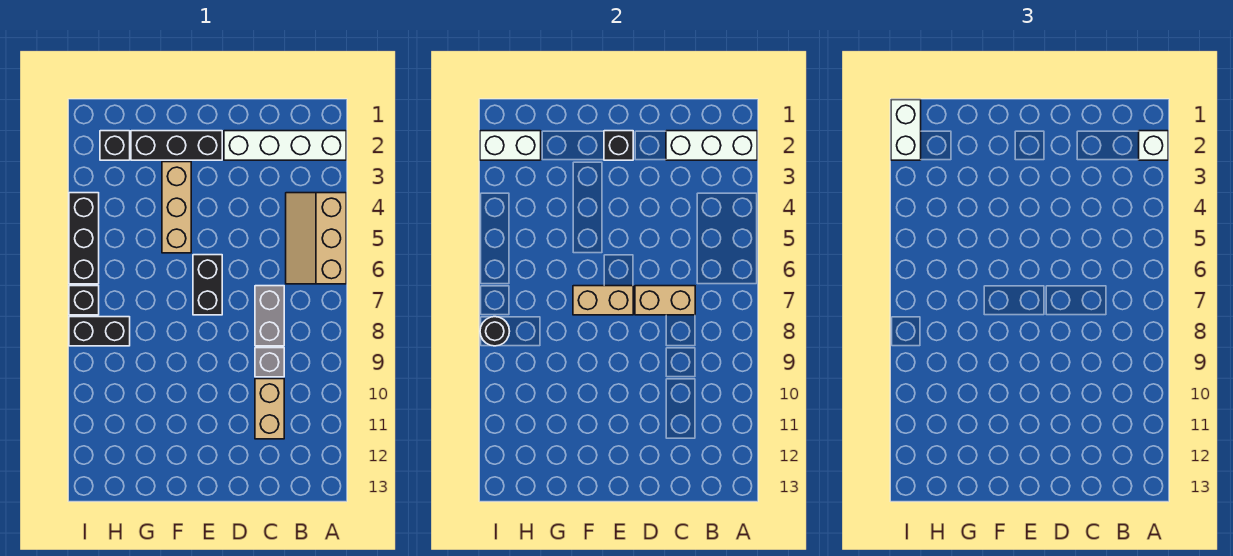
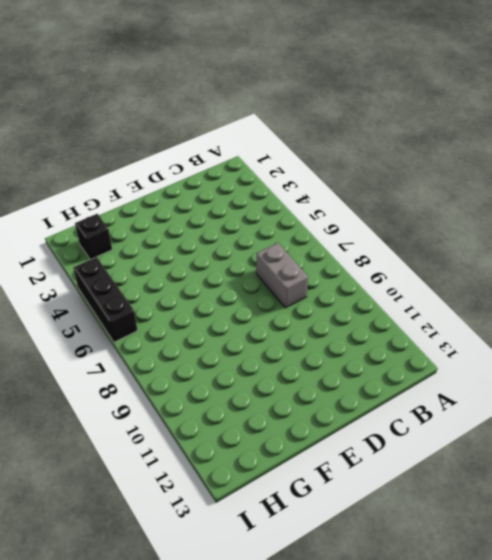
none -> white brick A2:D2 level 1
none -> tan slope A4:B6 level 1 top A
none -> grey brick C9 level 1

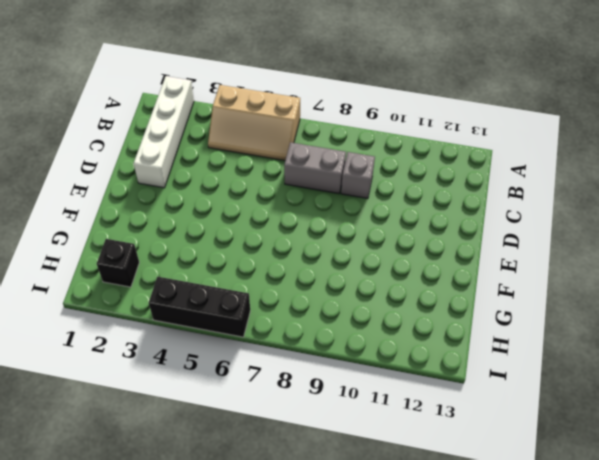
none -> tan brick C10:C11 level 1
none -> black brick E2:G2 level 1
none -> black brick E6:E7 level 1

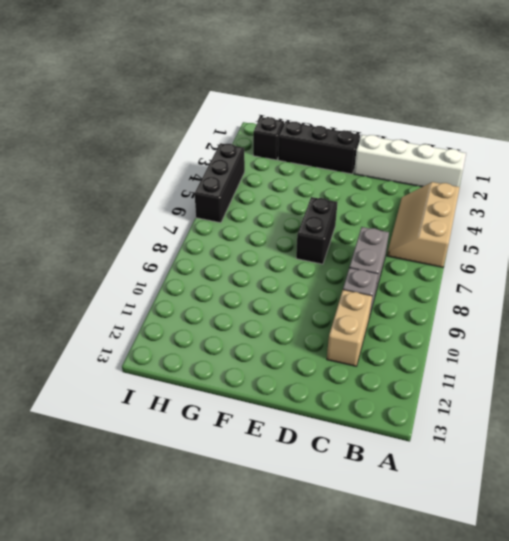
none -> tan brick F3:F5 level 1
none -> black brick H8:I8 level 1
none -> black brick I7 level 1

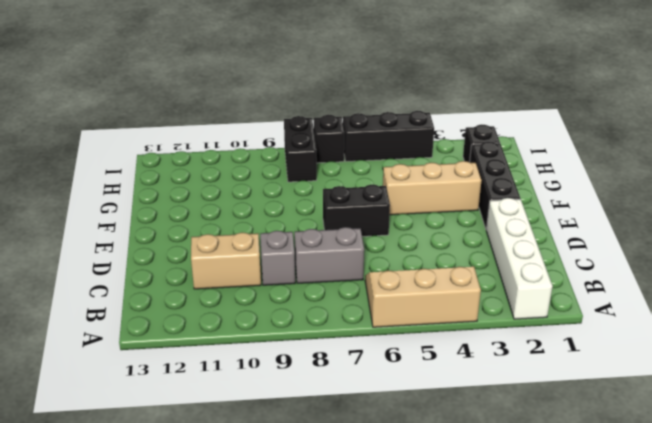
none -> white brick A2:C2 level 2
none -> tan brick C7:D7 level 2
none -> black brick E2 level 2

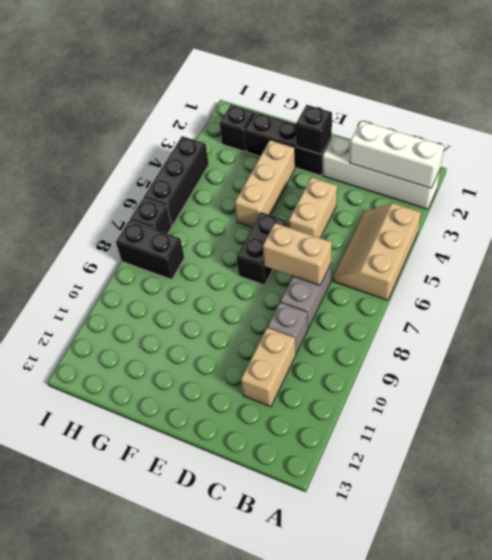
tan brick D4:D5 level 1 -> tan brick E7:F7 level 2
none -> white brick H2:I2 level 2
none -> black round brick I8 level 2
none -> white brick A2 level 3

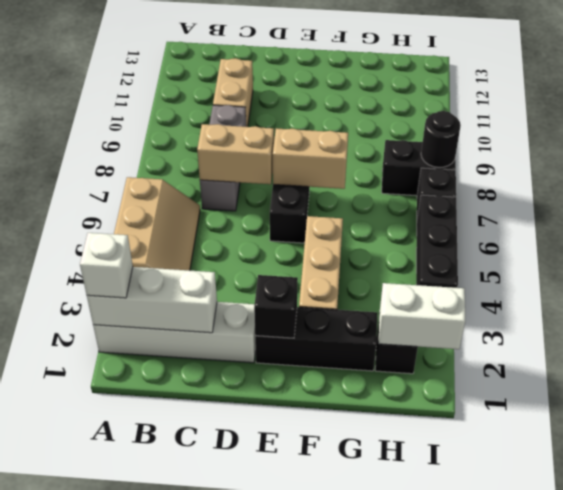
none -> white brick I1:I2 level 3

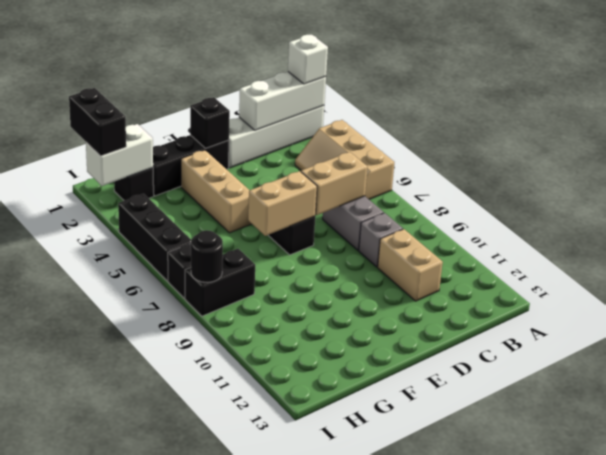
black brick I1:I2 level 3 -> white brick I1:I2 level 3

